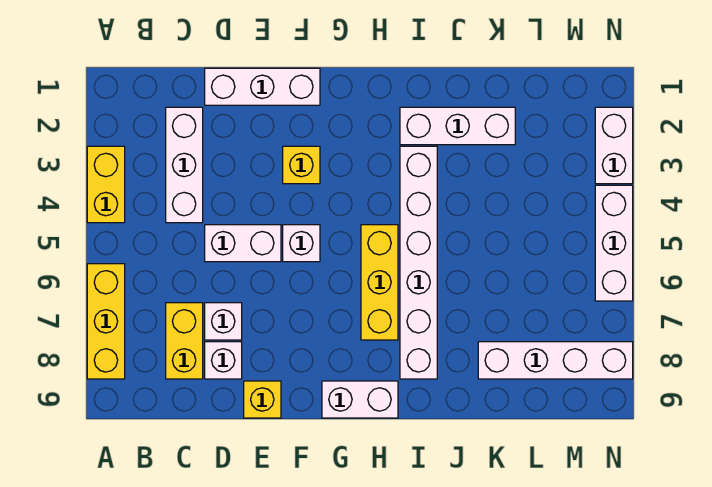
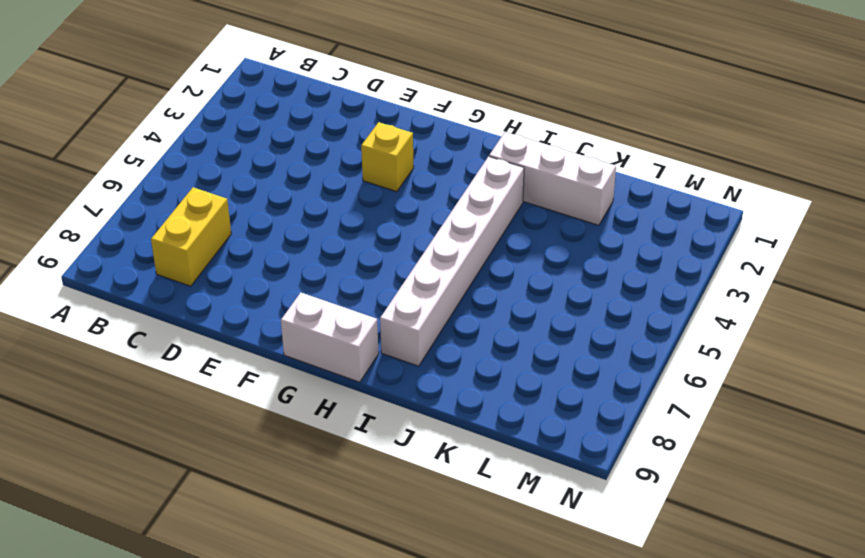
none -> yellow brick A3:A4 level 1
none -> yellow brick A6:A8 level 1
none -> white brick C2:C4 level 1

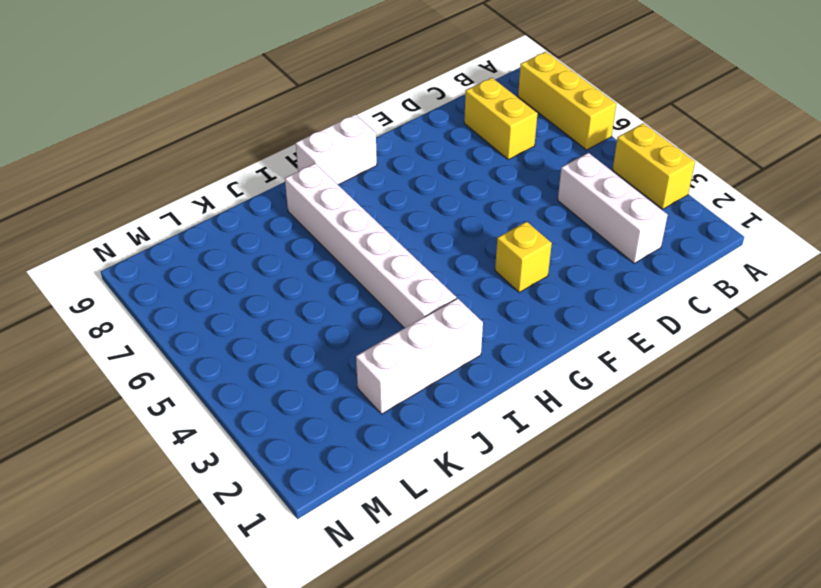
none -> white brick D1:F1 level 1
none -> white brick D5:E5 level 1
none -> white brick D7 level 1

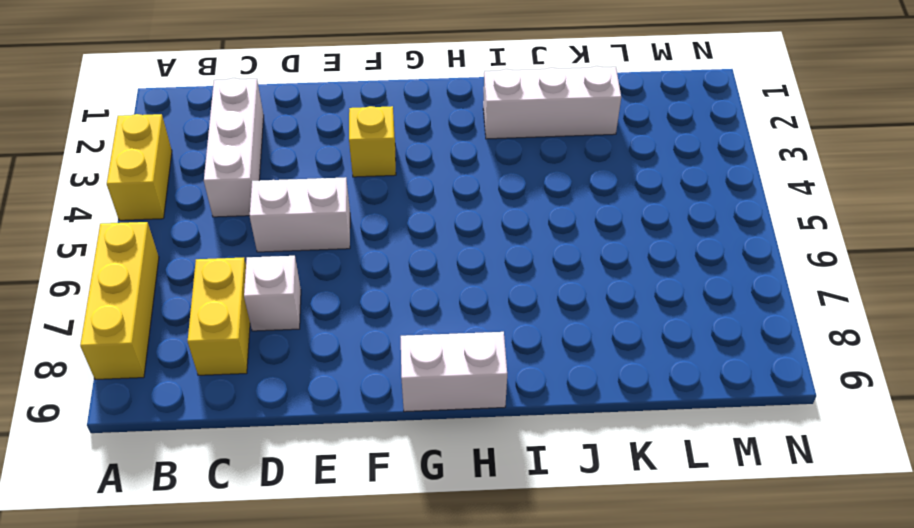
none -> white brick D1:F1 level 1
none -> white brick D8 level 1
none -> yellow brick E9 level 1

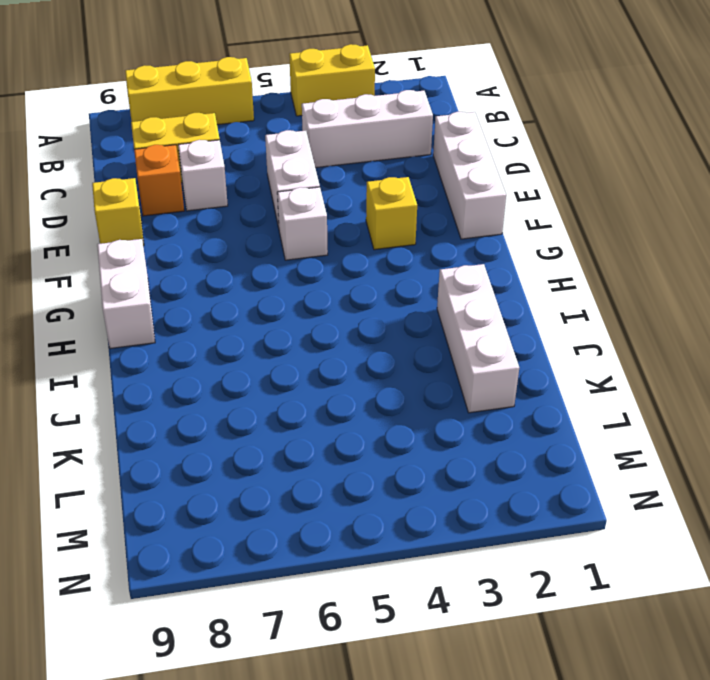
orange brick D8 level 1 -> white brick D8 level 1
none -> yellow brick H5:H7 level 1
none -> white brick I3:I8 level 1
none -> white brick K8:N8 level 1

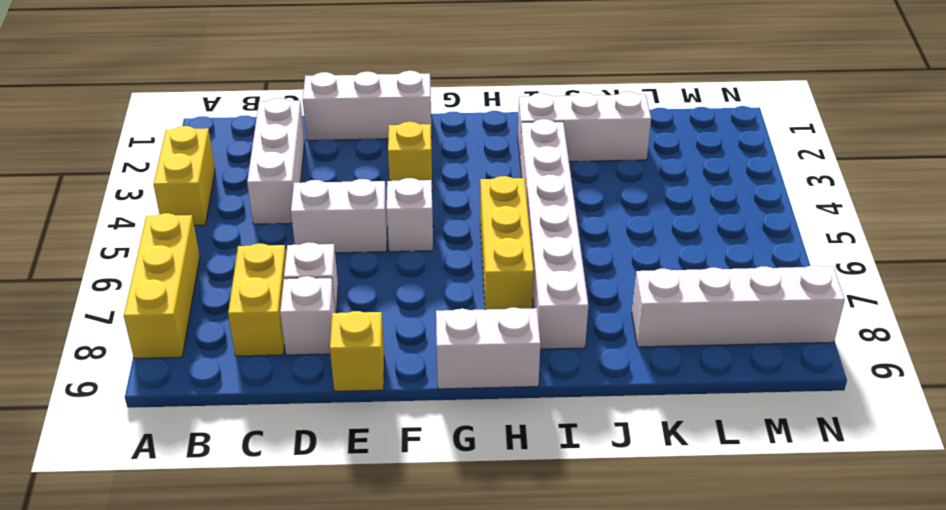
none -> white brick N2:N3 level 1
none -> white brick N4:N6 level 1

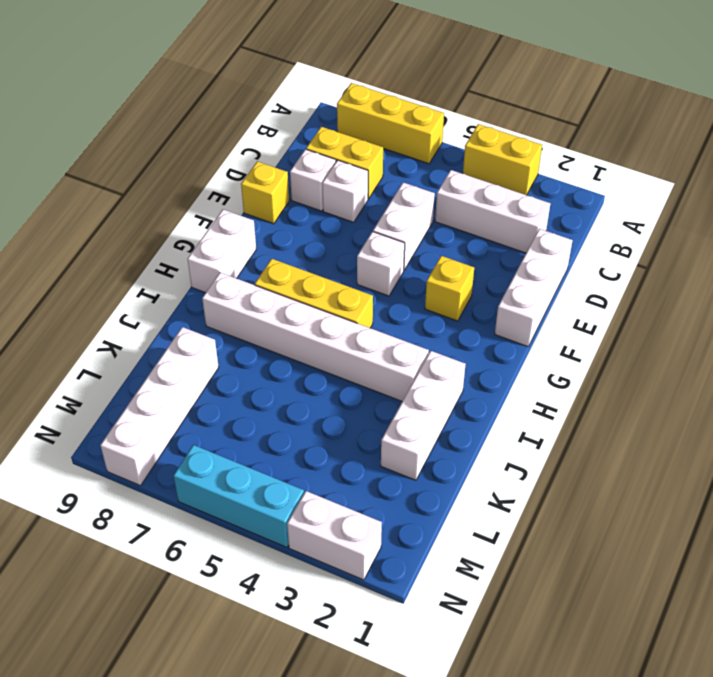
cyan brick N4:N6 level 1 -> white brick N4:N6 level 1

